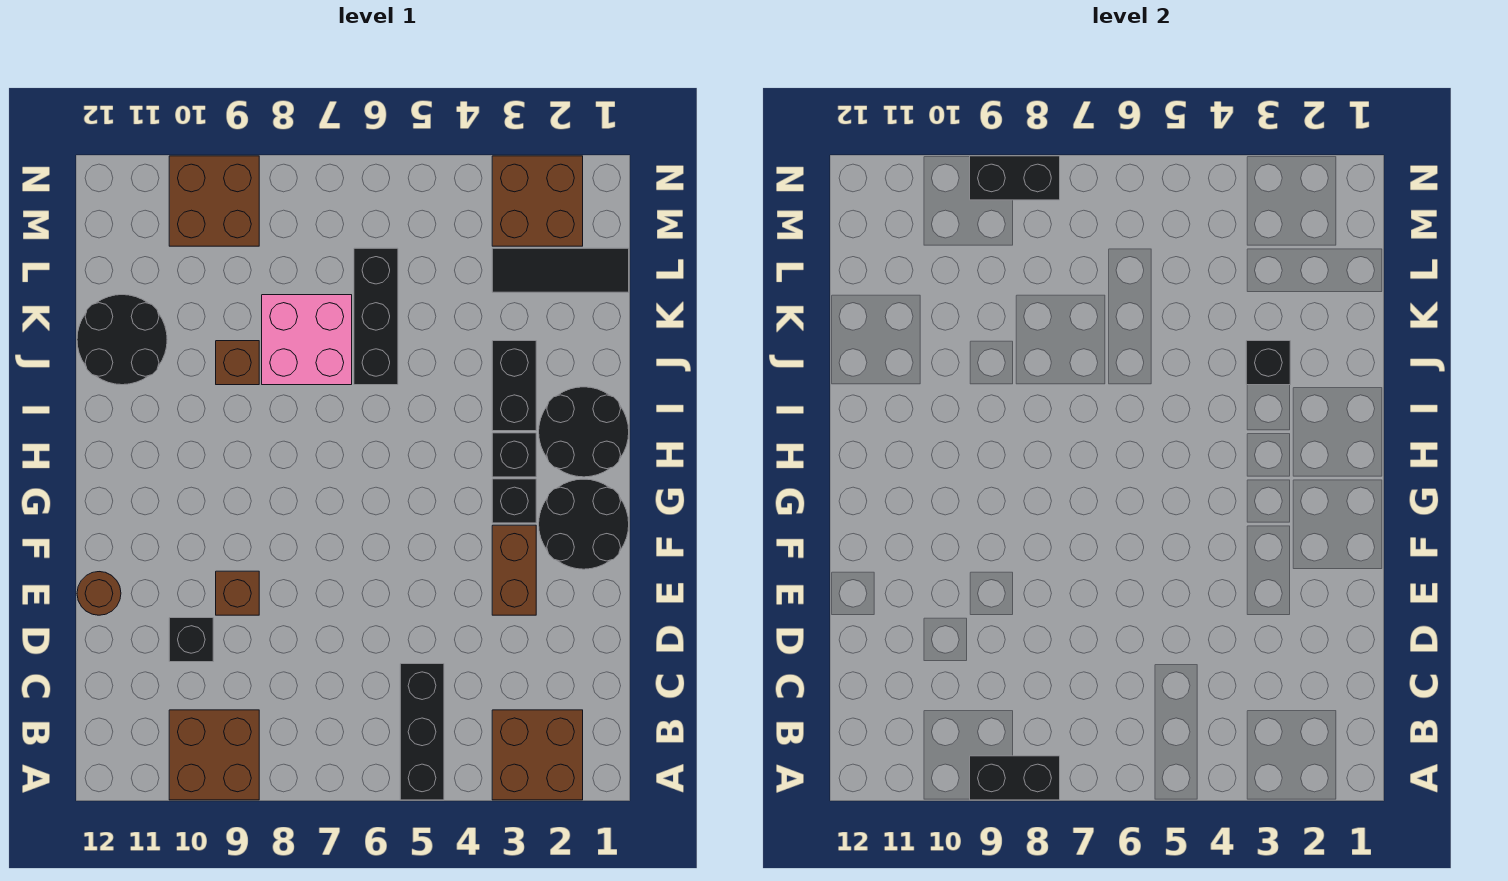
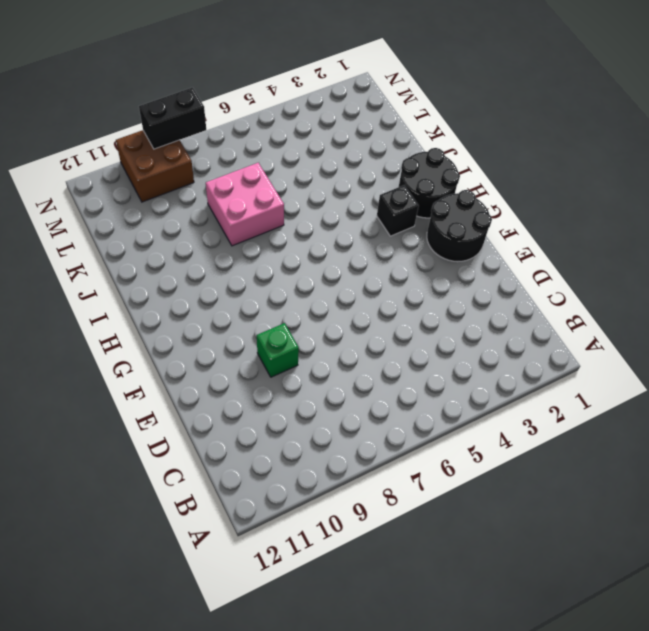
green brick E9 level 1 -> brown brick E9 level 1
none -> brown brick A2:B3 level 1
none -> black brick A5:C5 level 1
none -> brown brick A9:B10 level 1

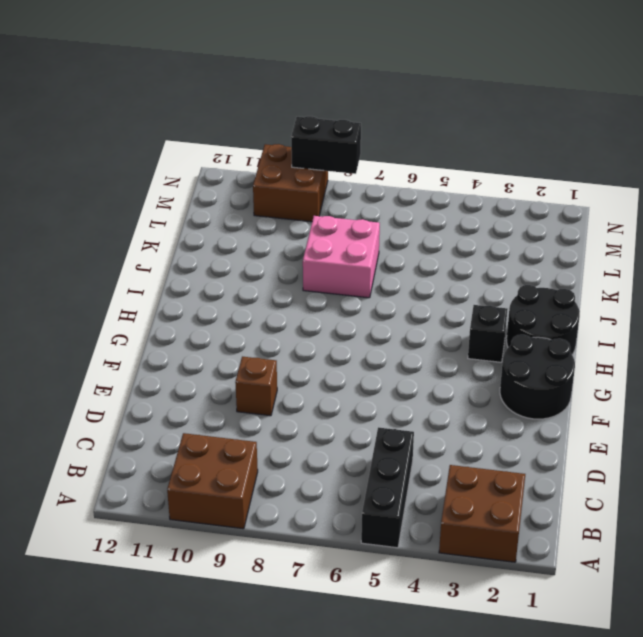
none -> black brick D10 level 1
none -> brown brick E3:F3 level 1
none -> brown round brick E12 level 1

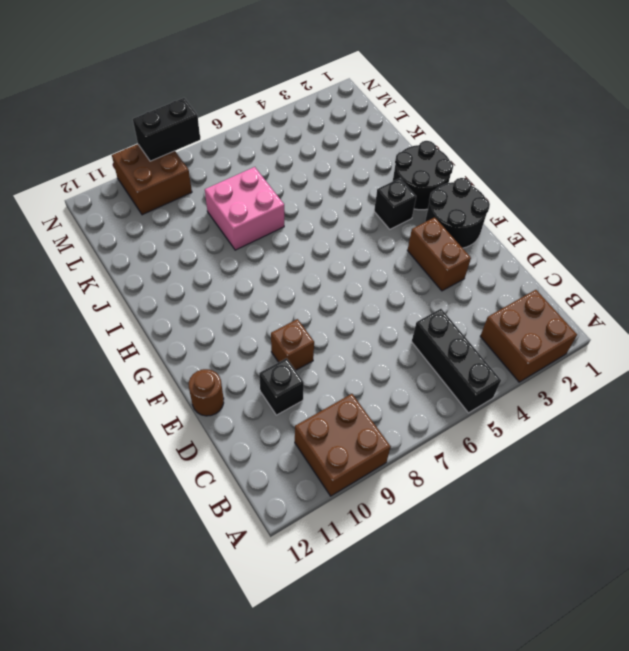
none -> black brick G3 level 1
none -> black brick I3:J3 level 1
none -> black brick J6:L6 level 1

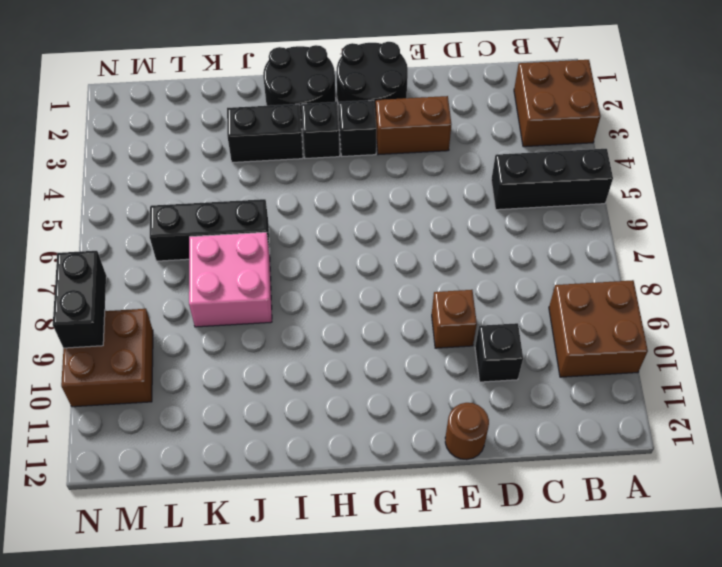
none -> brown brick J9 level 1
none -> black round brick J11:K12 level 1
none -> black tile L1:L3 level 1

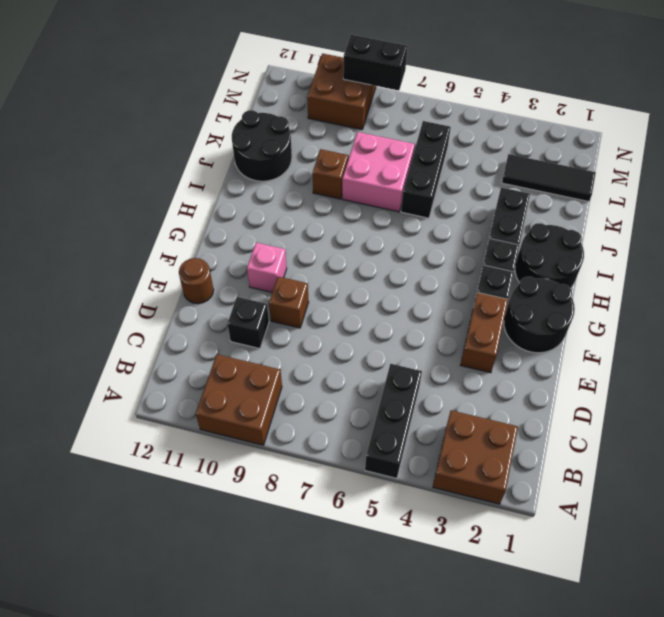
pink brick F10 level 1 -> none
none -> brown brick M2:N3 level 1
none -> black brick A8:A9 level 2
none -> black brick J3 level 2

